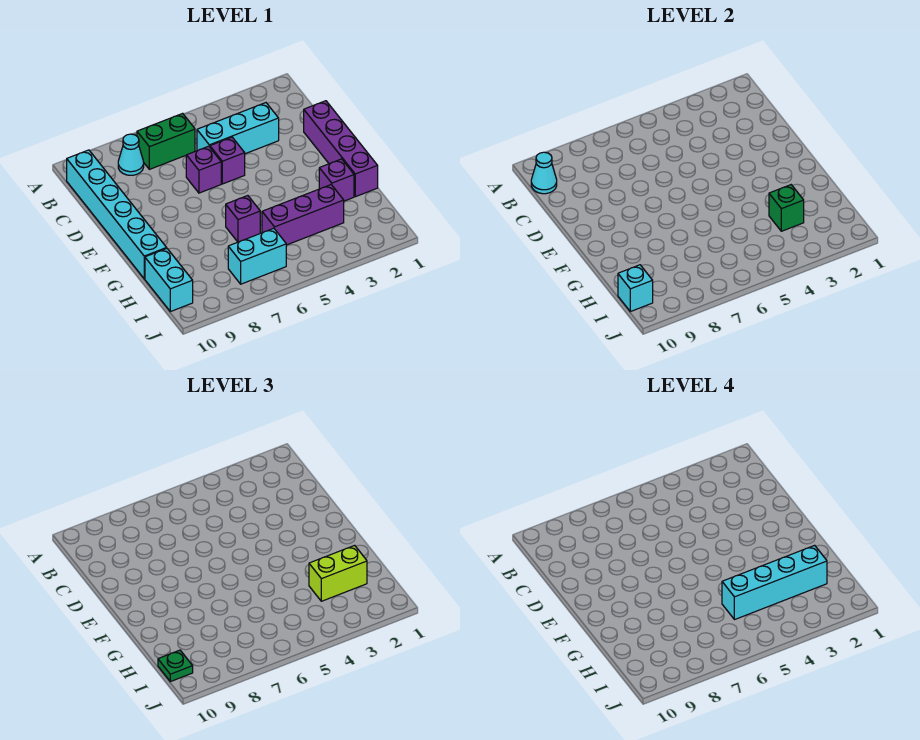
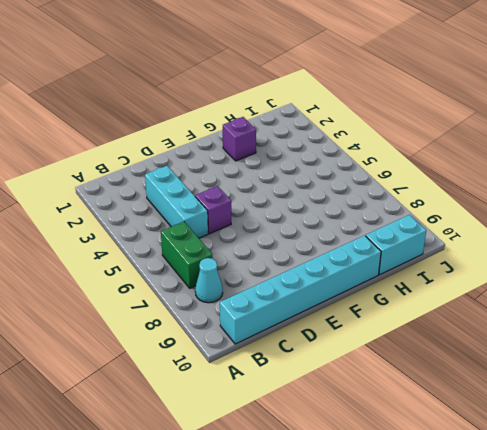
none -> purple brick D1:G1 level 1
none -> purple brick D6 level 1
none -> purple brick G6 level 1

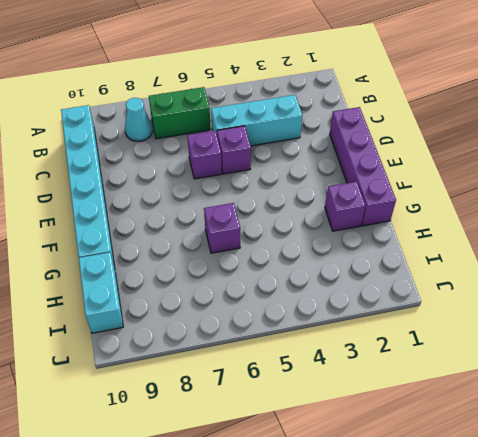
none -> purple brick H3:H5 level 1
none -> cyan brick I6:I7 level 1
none -> cyan cone B10 level 2

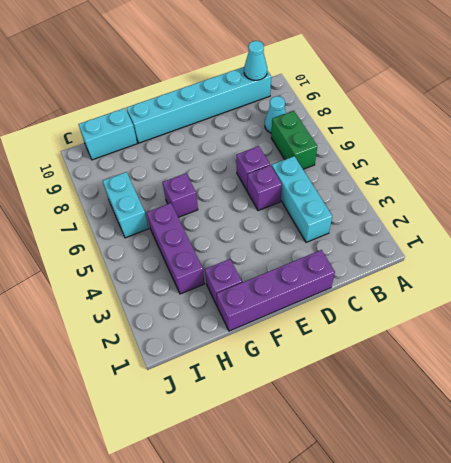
none -> green brick H3 level 2
none -> cyan brick I10 level 2
none -> lime brick H2:H3 level 3

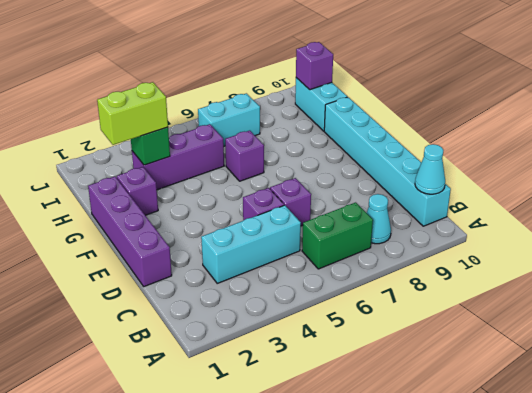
purple brick I10 level 2 -> cyan brick I10 level 2
none -> green plate I10 level 3
none -> cyan brick H2:H5 level 4

